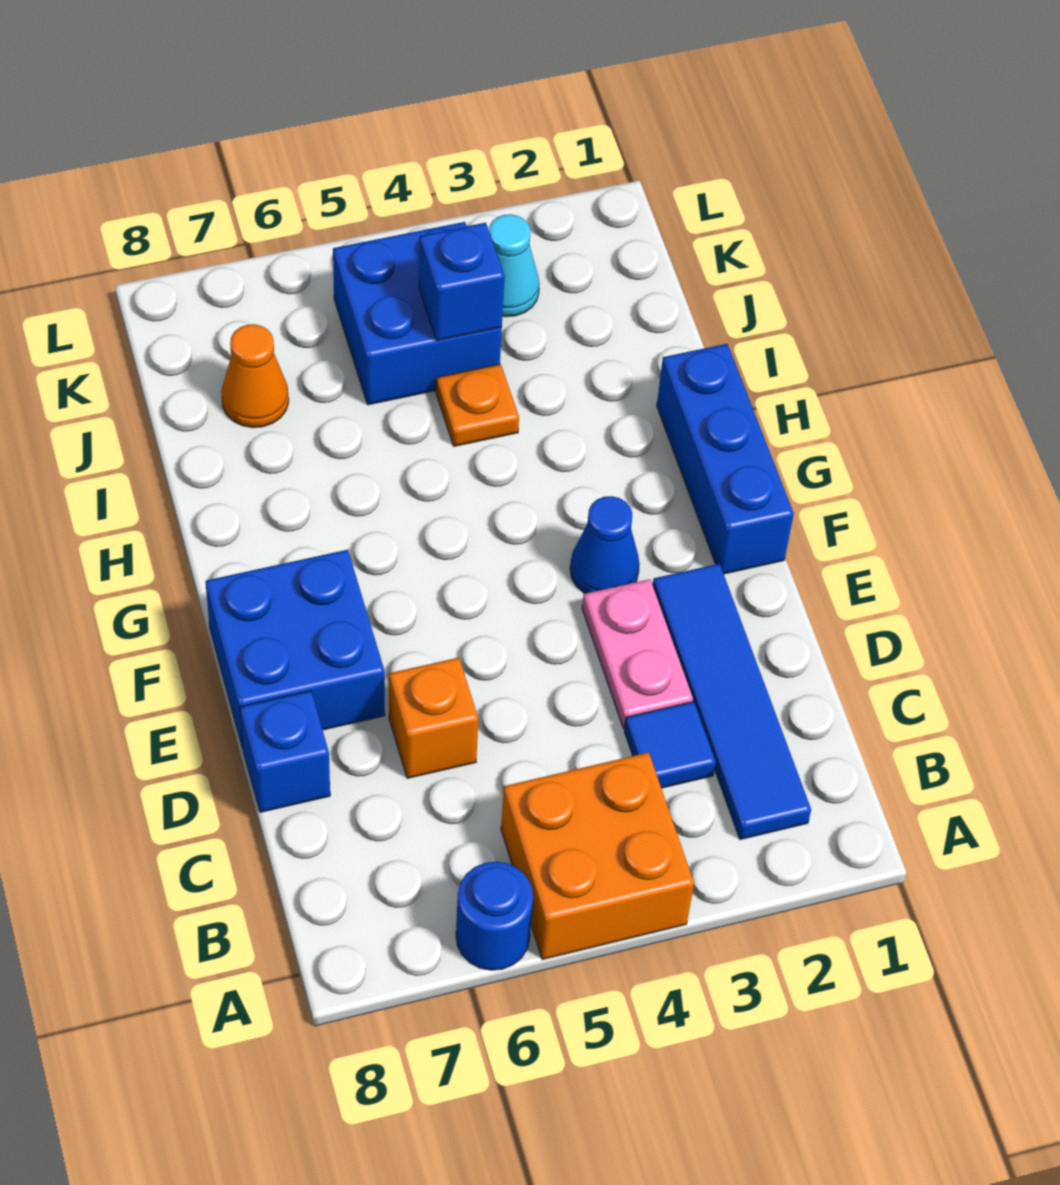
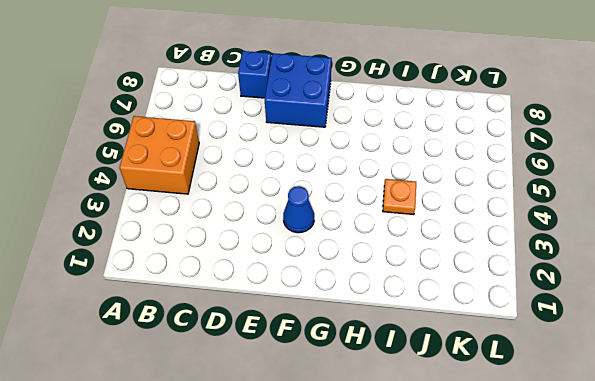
none -> blue round brick A6 level 1
none -> blue tile B2:E2 level 1
none -> blue tile C3 level 1

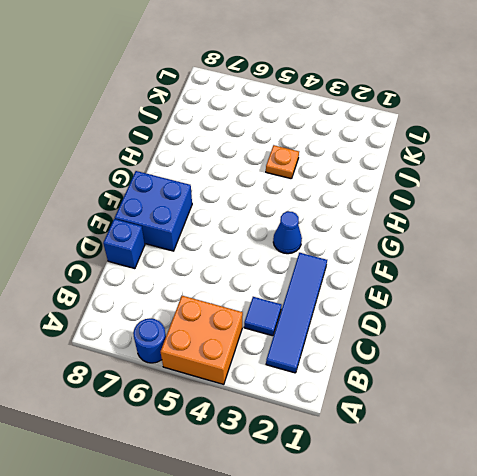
none -> pink plate D3:E3 level 1
none -> orange brick D6 level 1
none -> blue brick F1:H1 level 1

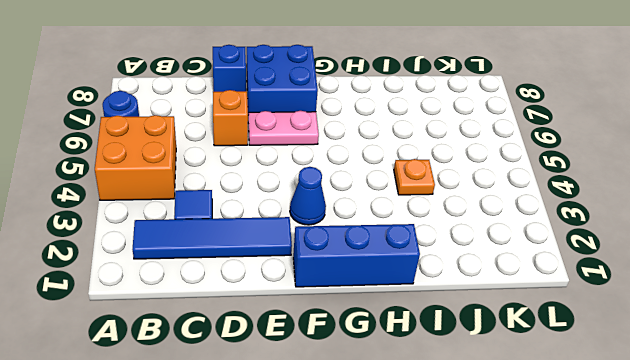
pink plate E6:F6 level 1 -> pink plate D3:E3 level 1
none -> blue brick J4:K5 level 1
none -> orange cone J7 level 1
none -> cyan cone K3 level 1

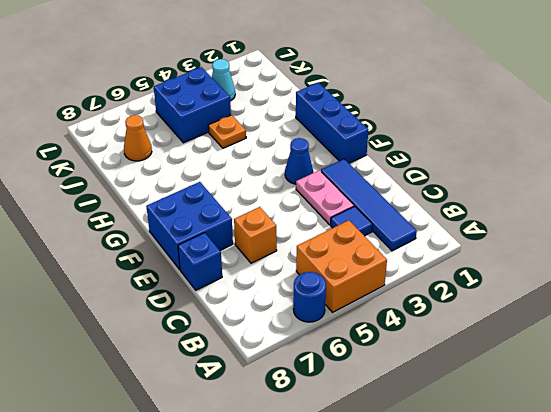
none -> blue brick J4 level 2

